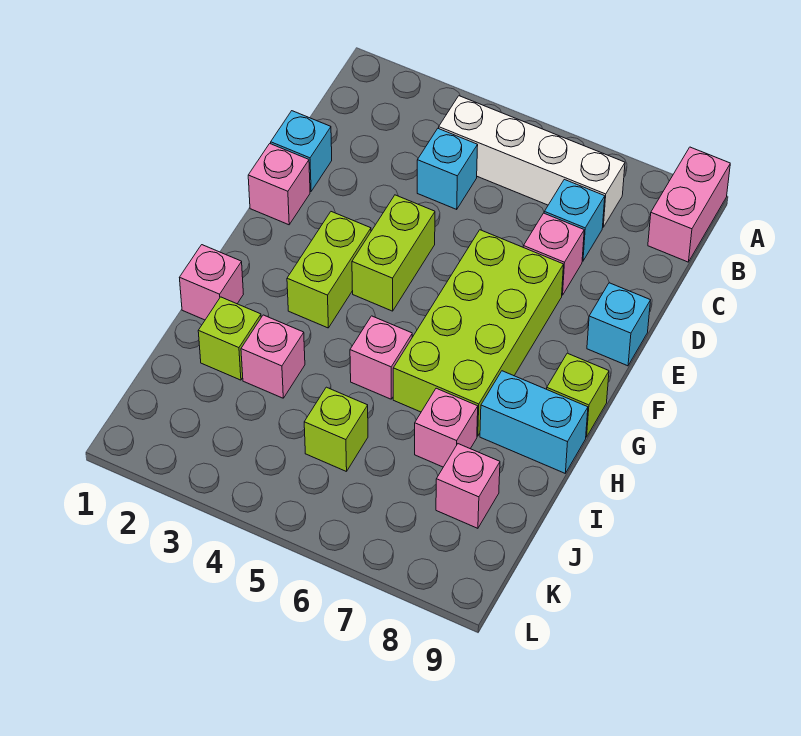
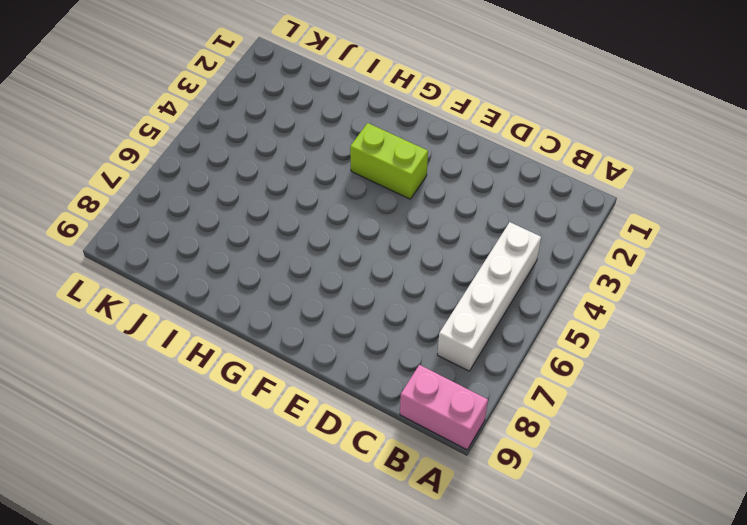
none -> cyan brick C4 level 1
none -> cyan brick C7 level 1
none -> cyan brick D1 level 1

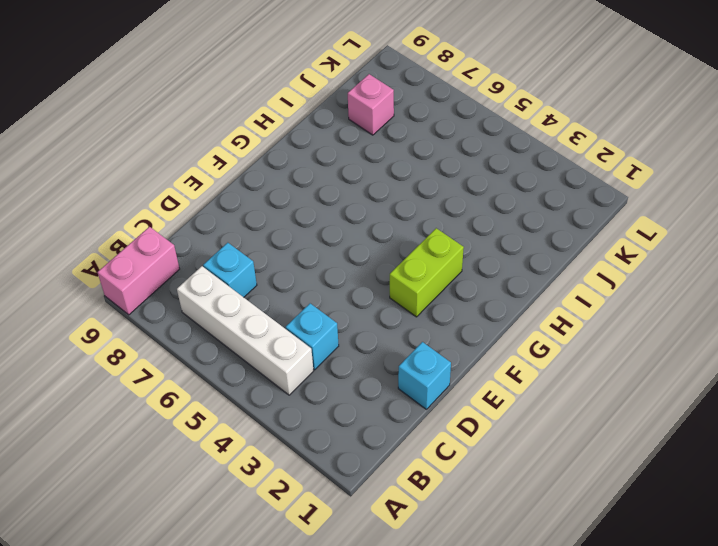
none -> pink brick D7 level 1
none -> pink brick E1 level 1
none -> lime brick E4:F4 level 1

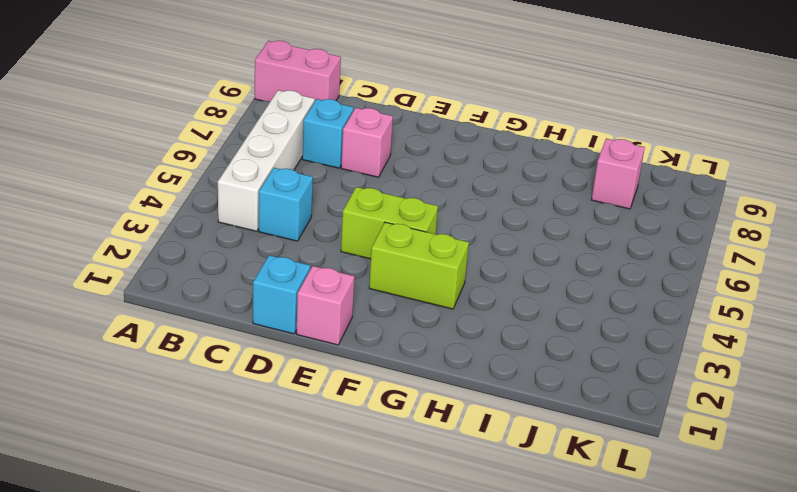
none -> lime brick E6:H7 level 1
none -> cyan brick E9 level 1
none -> lime brick G9 level 1

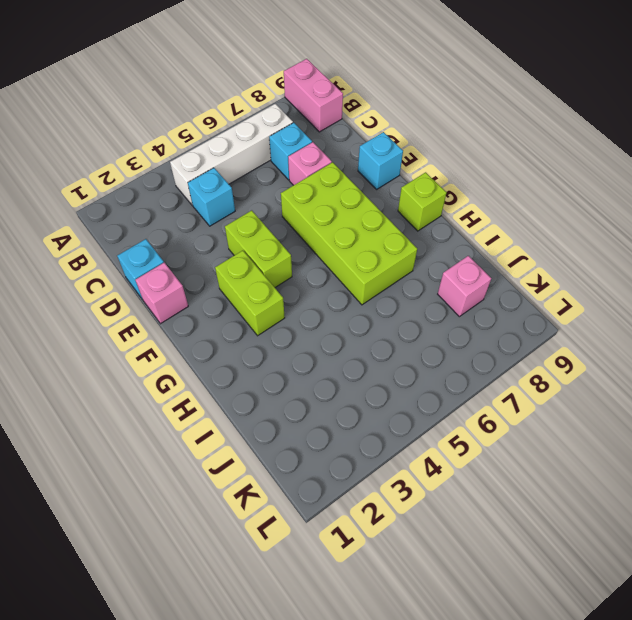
none -> pink brick H1 level 1
none -> pink brick H5 level 1
none -> cyan brick H8:H9 level 1

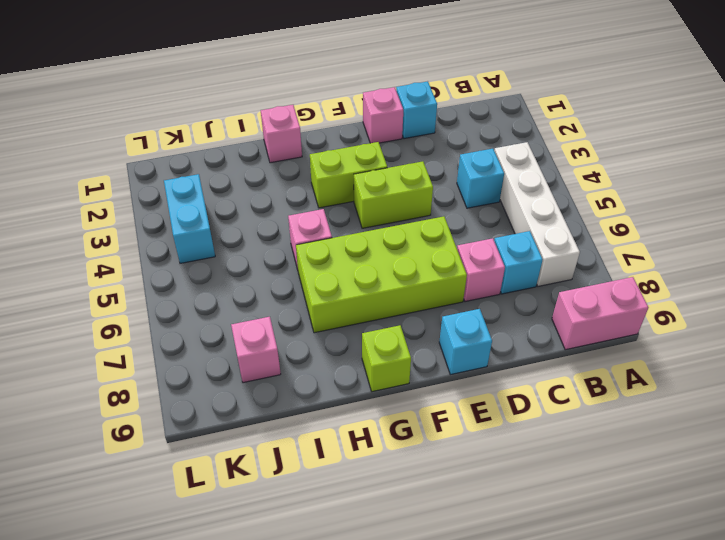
cyan brick K3:K4 level 1 -> cyan brick H8:H9 level 1
none -> lime brick I2 level 1
none -> pink brick I3 level 1
none -> pink brick I7 level 1

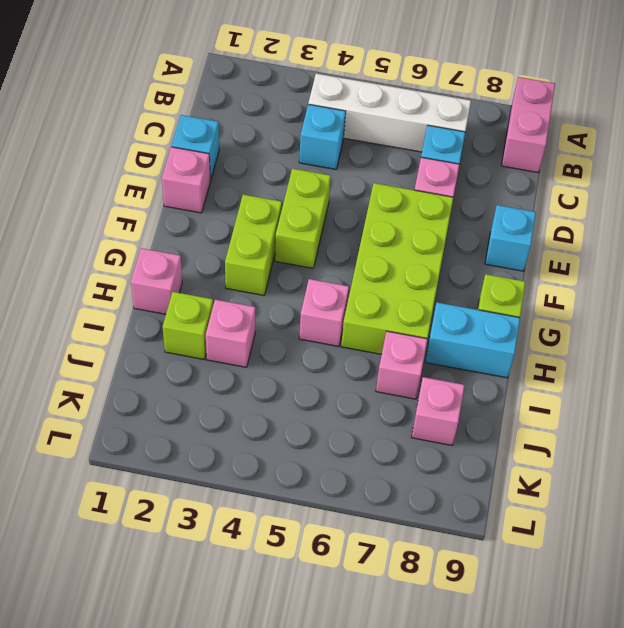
none -> lime brick J5 level 1

